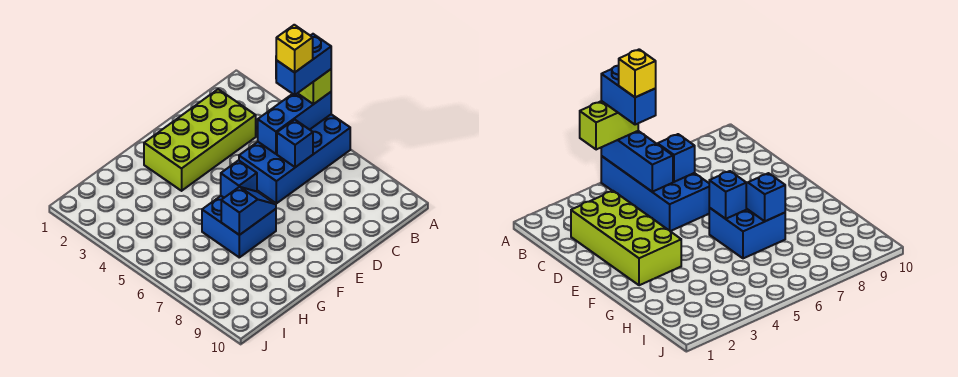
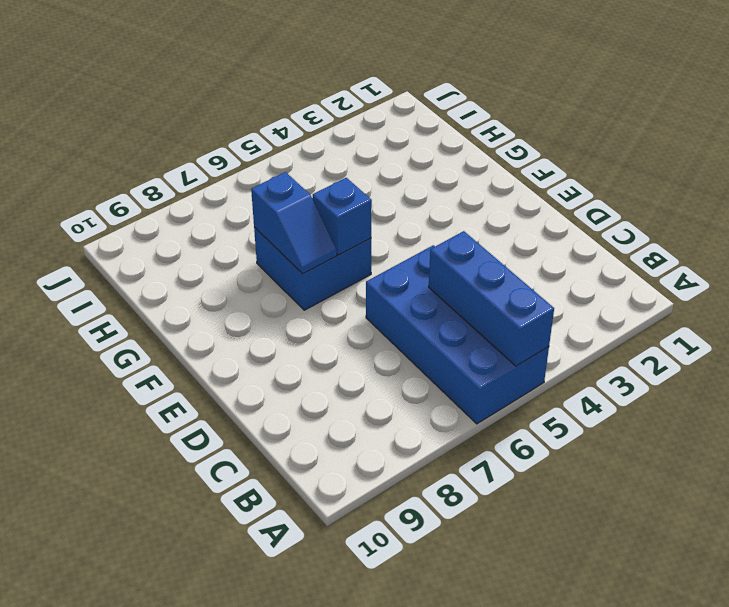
none -> lime brick C2:F3 level 1
none -> blue brick C6 level 2

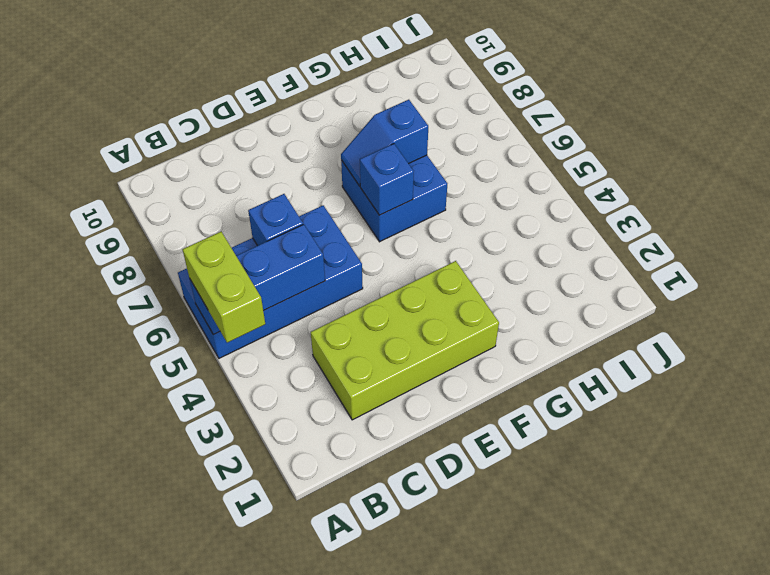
none -> blue brick A5:B5 level 4
none -> yellow brick B5 level 5

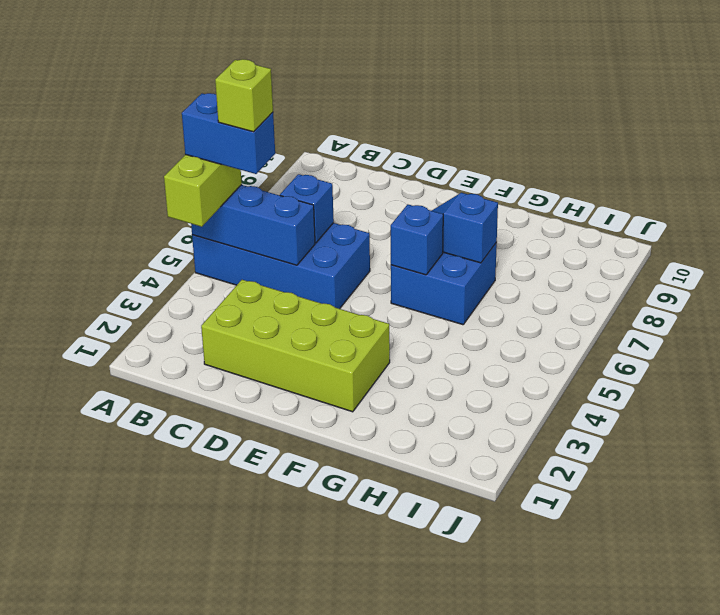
lime brick B5 level 5 -> yellow brick B5 level 5

